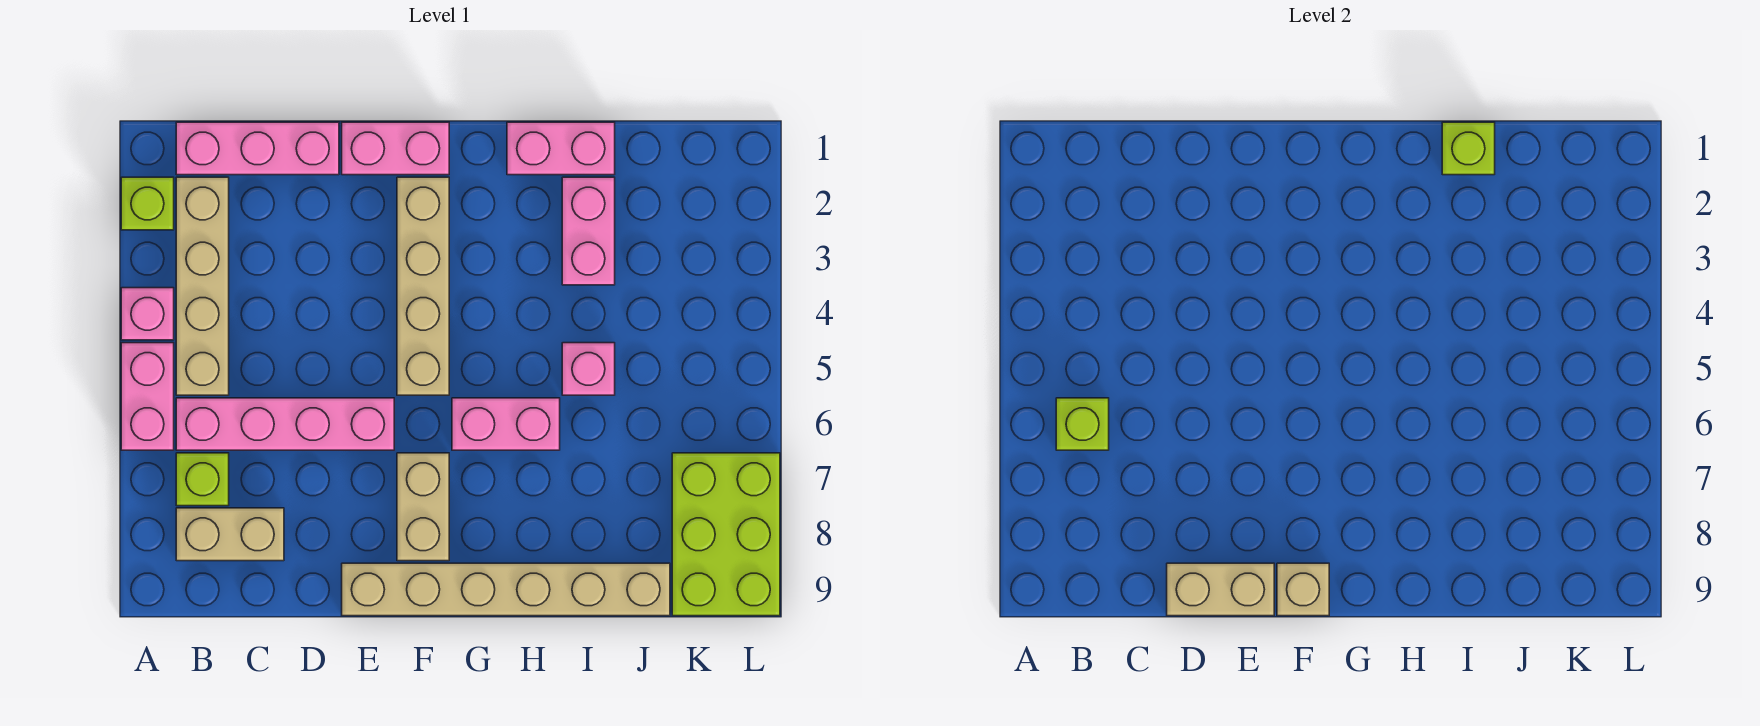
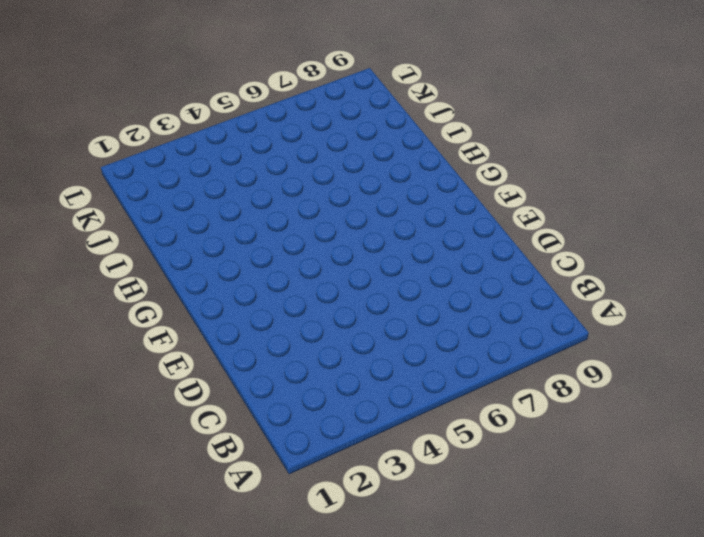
none -> lime brick A2 level 1
none -> pink brick A4 level 1
none -> pink brick A5:A6 level 1

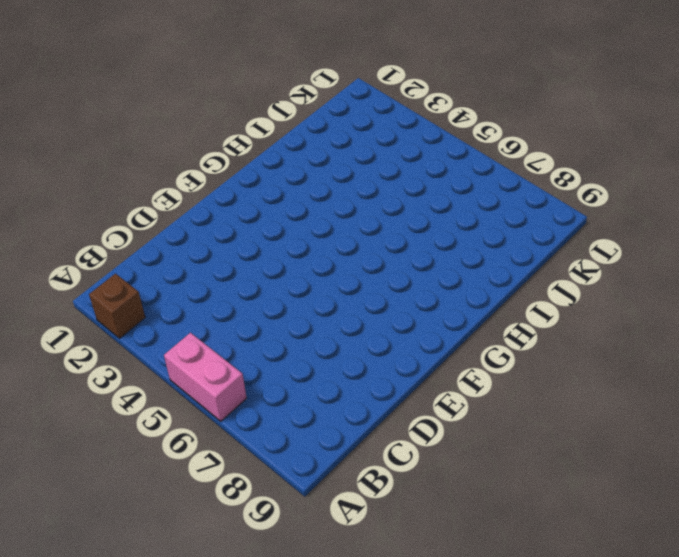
brown brick A2 level 1 -> lime brick A2 level 1
none -> pink brick A4 level 1
none -> pink brick B1:D1 level 1
none -> tan brick B2:B5 level 1

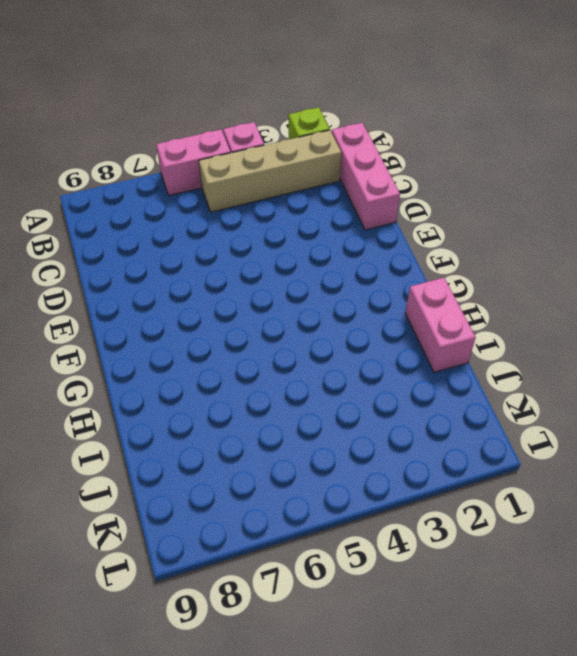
none -> pink brick B6:E6 level 1
none -> lime brick B7 level 1
none -> tan brick B8:C8 level 1

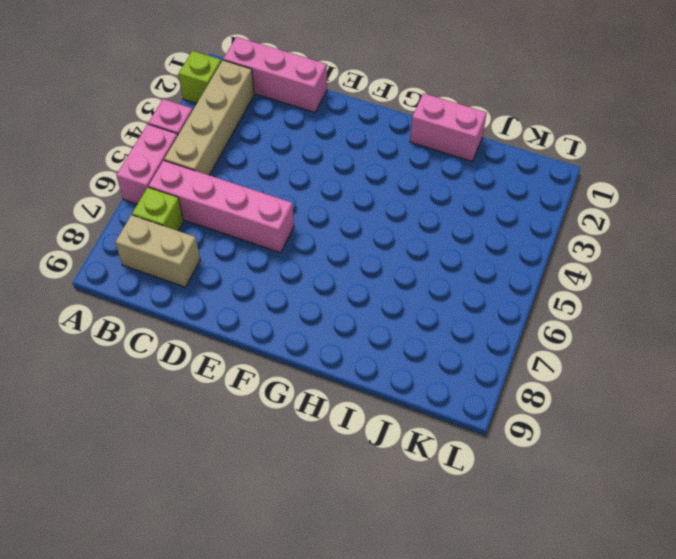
none -> pink brick E1:F1 level 1
none -> tan brick E9:J9 level 1
none -> tan brick F2:F5 level 1

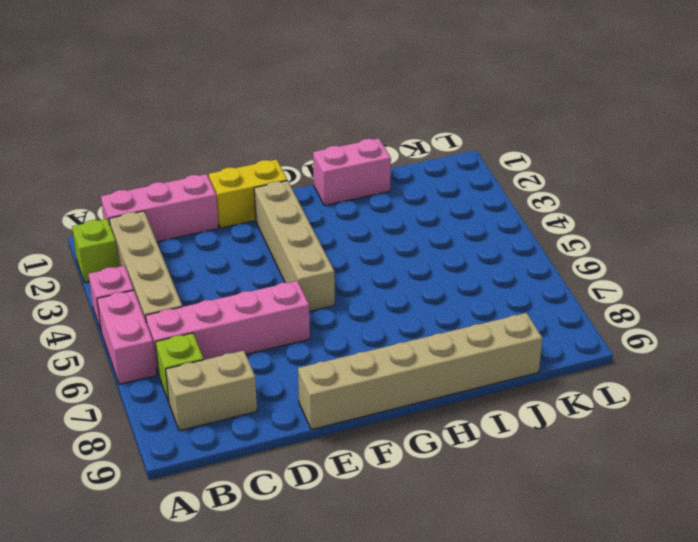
yellow brick E1:F1 level 1 -> pink brick E1:F1 level 1
none -> tan brick F7:F8 level 1
none -> pink brick G6:H6 level 1
none -> pink brick I2:I3 level 1

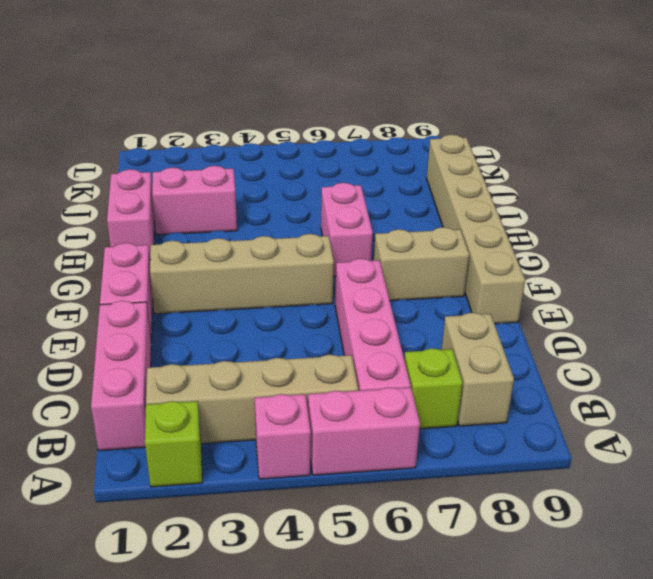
none -> pink brick I5 level 1
none -> lime brick K7:L9 level 1
none -> lime brick B6 level 2

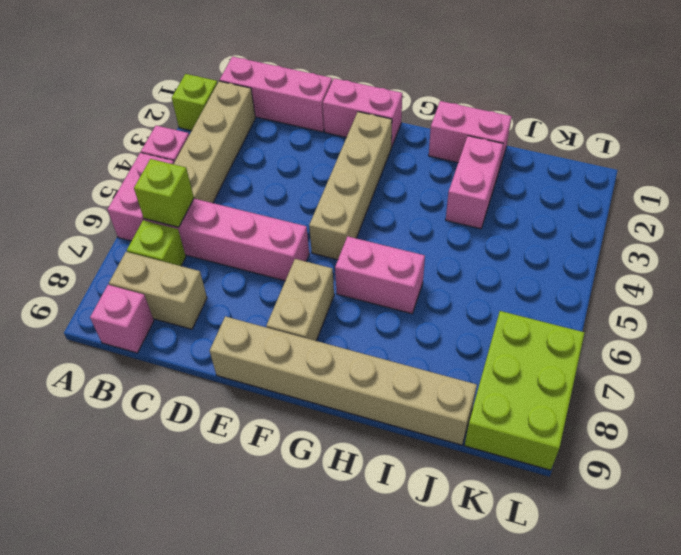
pink brick B9 level 1 -> pink brick I5 level 1
none -> tan brick D9:E9 level 2
none -> tan brick F9 level 2
none -> lime brick I1 level 2

